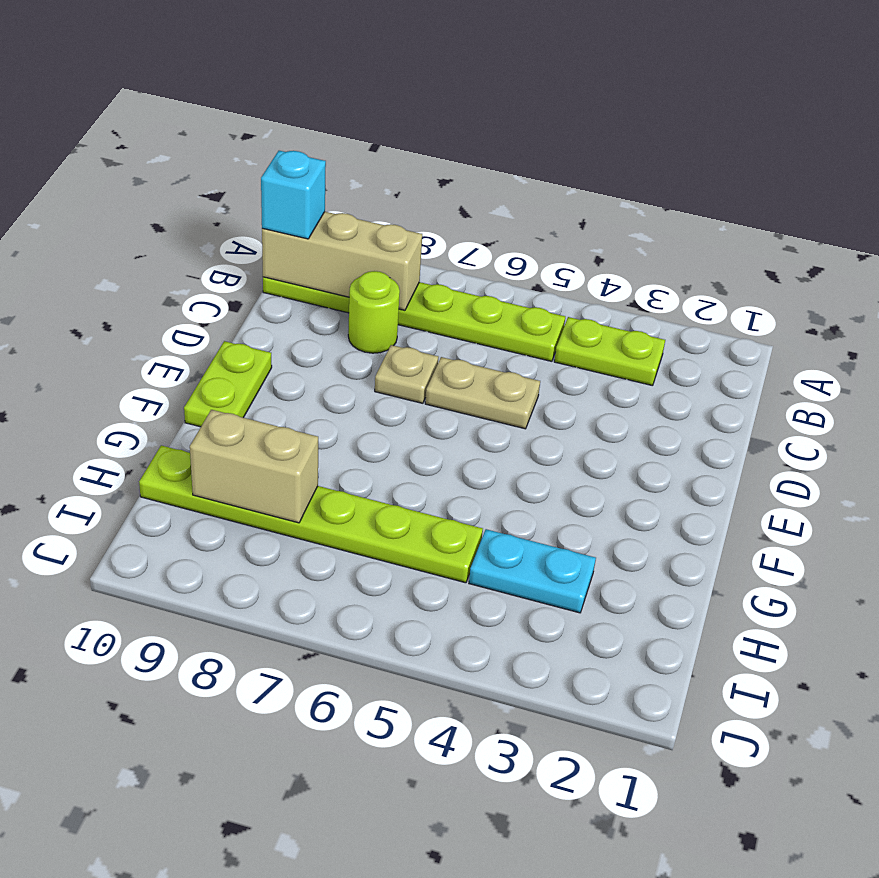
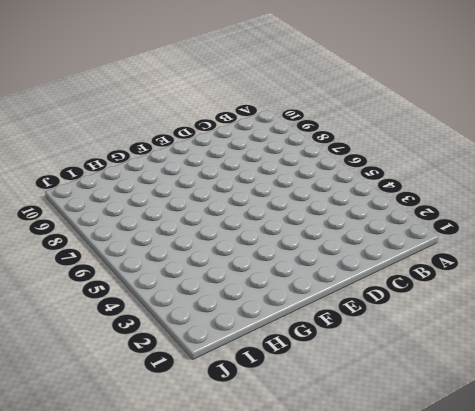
none -> lime plate B3:B4 level 1
none -> lime plate B5:B10 level 1

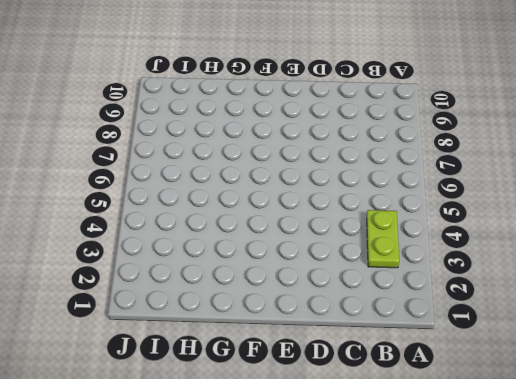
none -> lime plate B5:B10 level 1
none -> lime round brick C8 level 1

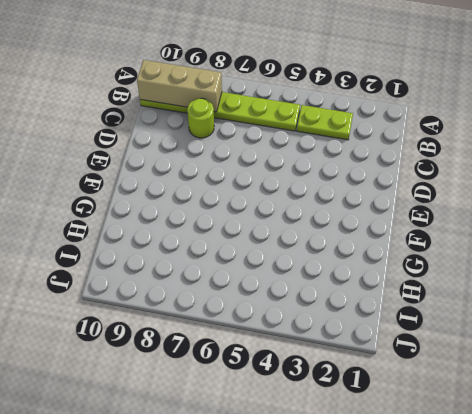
none -> tan plate D5:D6 level 1
none -> tan plate D7 level 1

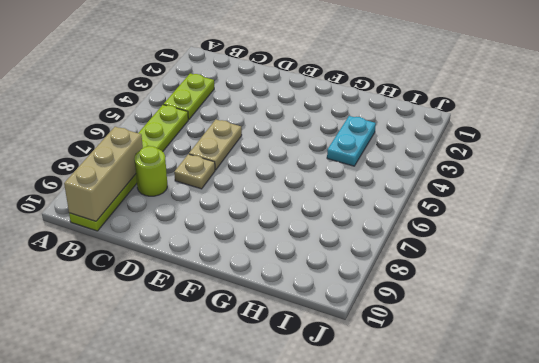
none -> lime plate E10:F10 level 1
none -> lime plate H5:H10 level 1

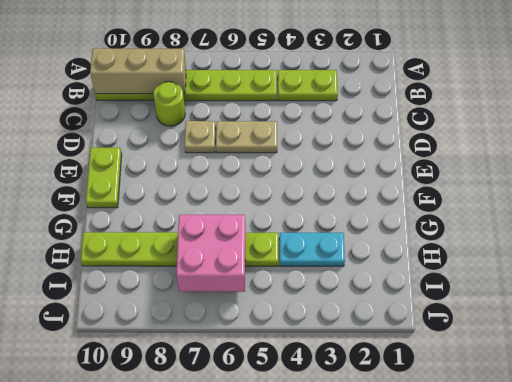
pink brick H6:I7 level 2 -> none
none -> tan brick H8:H9 level 2
none -> cyan brick B10 level 3

